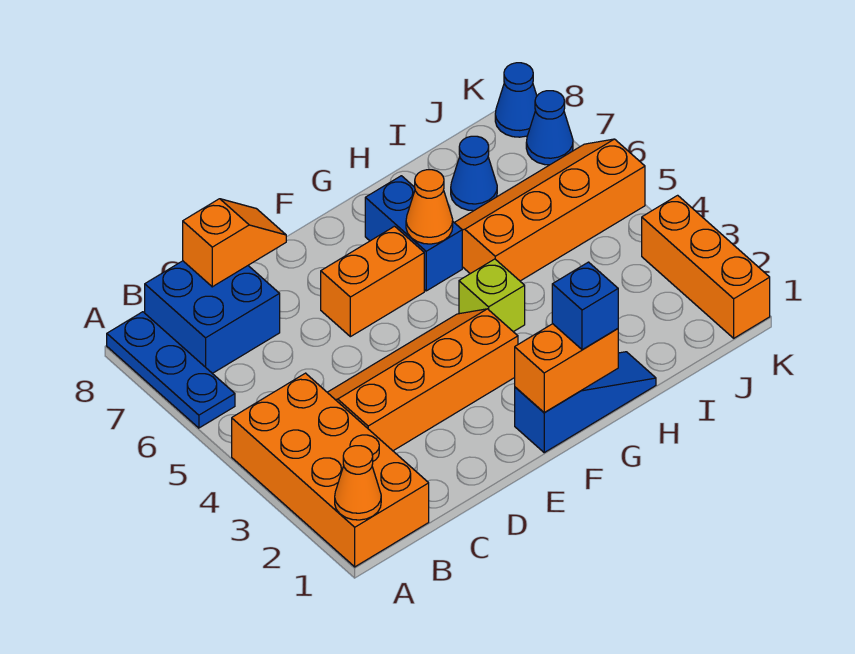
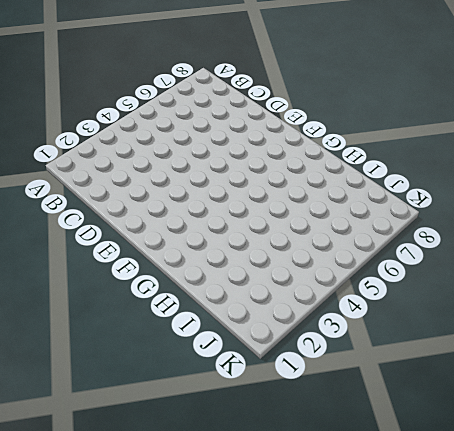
none -> orange brick A1:B4 level 1
none -> blue plate A6:A8 level 1
none -> blue brick B7:C8 level 1

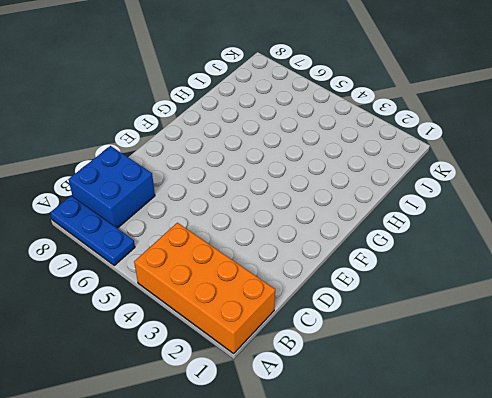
none -> orange slope C3:F4 level 1 top 3
none -> orange brick E6:F6 level 1
none -> blue slope F1:H1 level 1 top F

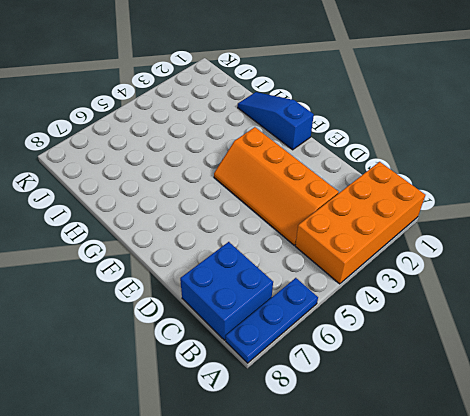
none -> orange brick E6:F6 level 1
none -> lime brick G4 level 1
none -> blue brick G6:G7 level 1

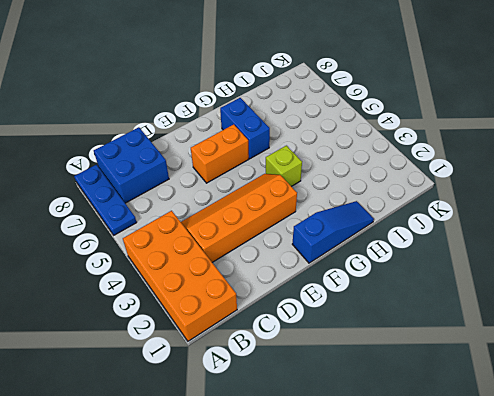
none -> orange slope H5:K6 level 1 top 5
none -> blue cone I7 level 1
none -> orange brick K1:K3 level 1

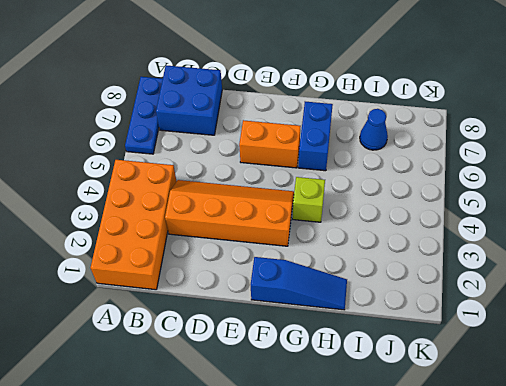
none -> orange slope H5:K6 level 1 top 5
none -> orange brick K1:K3 level 1
none -> blue cone K7 level 1

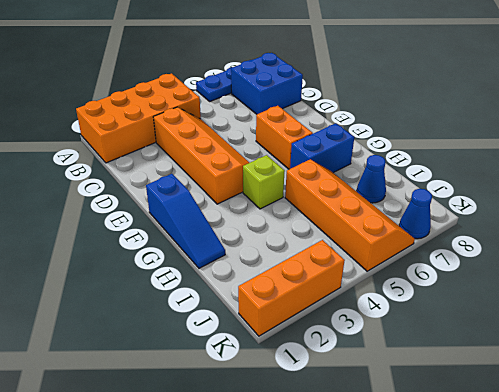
none -> blue cone K8 level 1
none -> orange cone A1 level 2
none -> orange slope C8:D8 level 2 top C

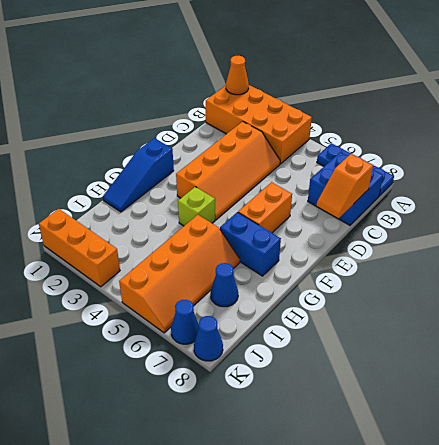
none -> orange brick F1:G1 level 2
none -> orange cone G6 level 2
none -> blue brick G1 level 3

